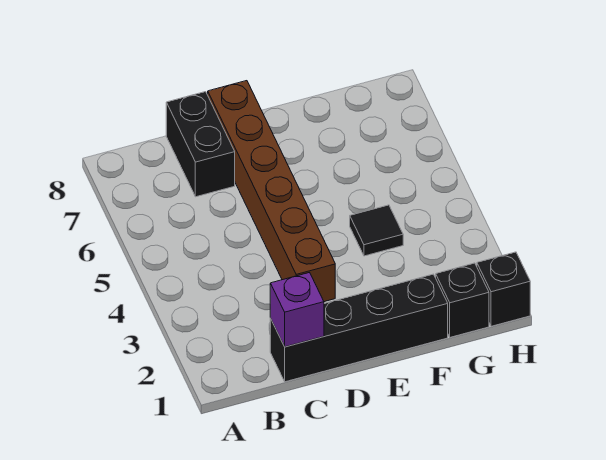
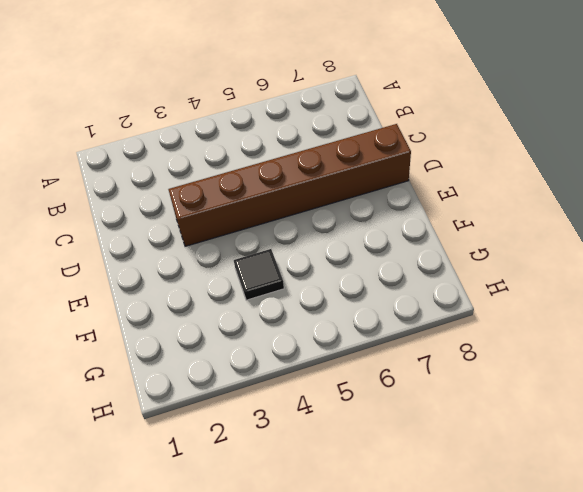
none -> black brick C1:F1 level 1
none -> black brick C7:C8 level 1

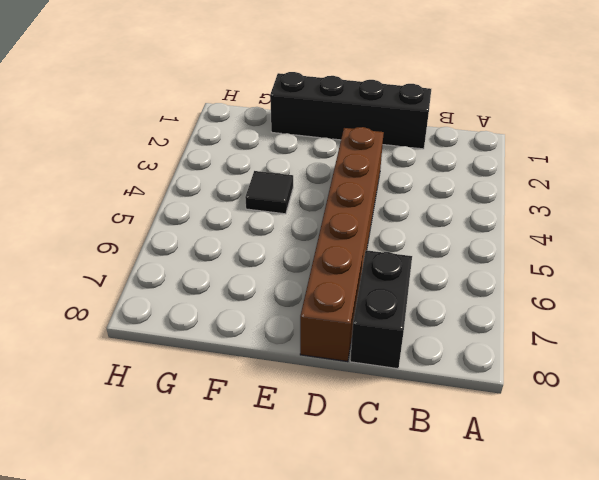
none -> black brick G1 level 1
none -> black brick H1 level 1

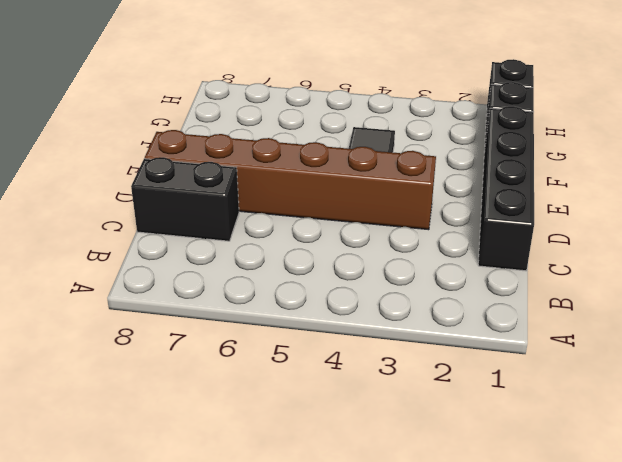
none -> purple brick C1 level 2

